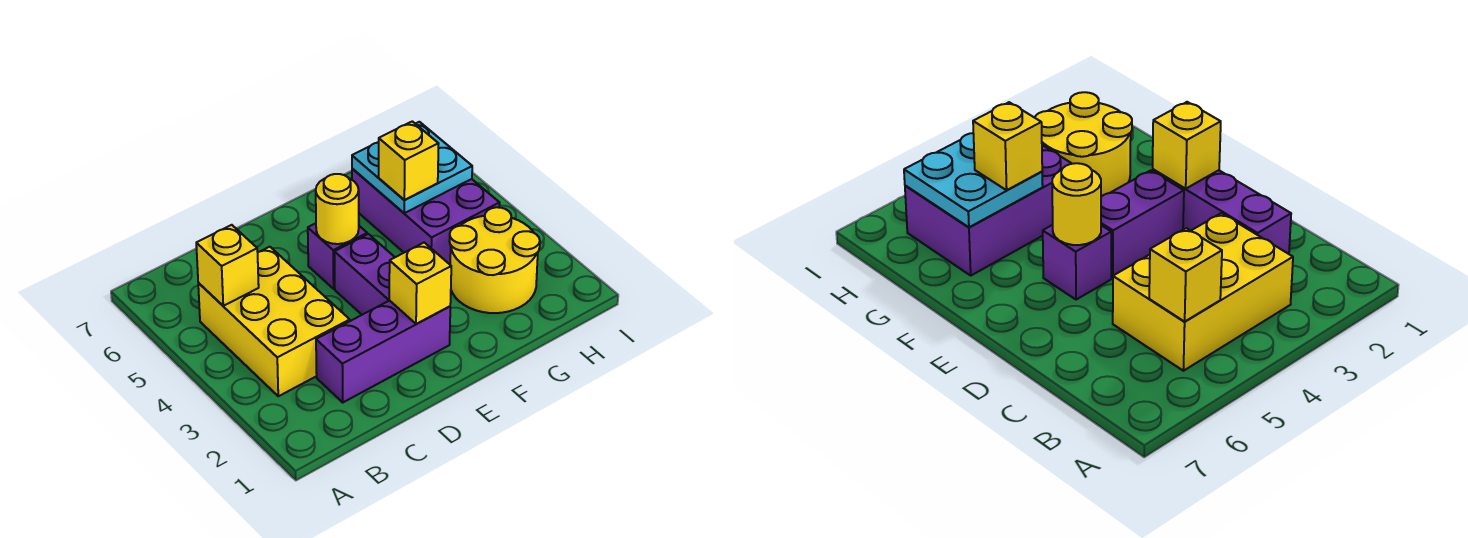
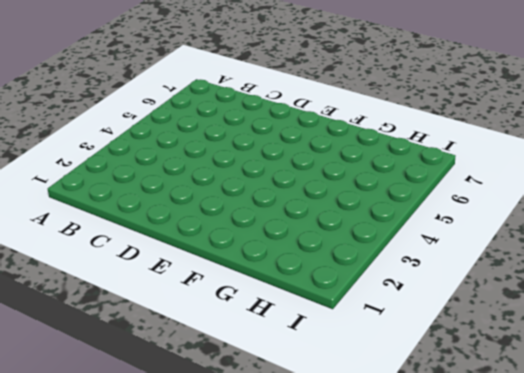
none -> yellow brick B3:C5 level 1
none -> purple brick C2:E2 level 1

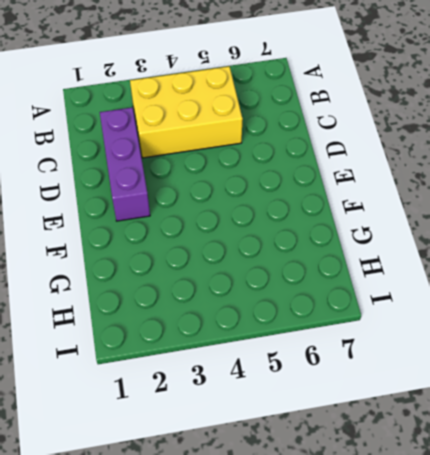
none -> purple brick E3:E4 level 1
none -> purple brick E5 level 1

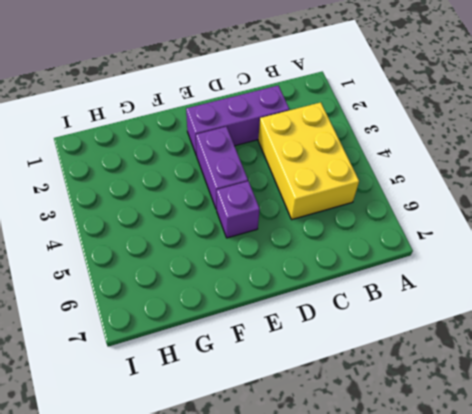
none -> yellow round brick G2:H3 level 1
none -> purple brick G4:H6 level 1

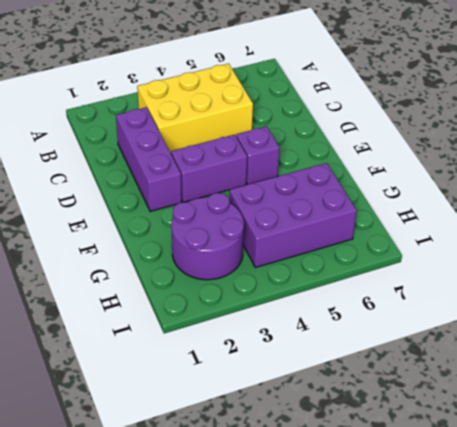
purple round brick G2:H3 level 1 -> yellow round brick G2:H3 level 1
none -> yellow brick B5 level 2
none -> yellow brick E2 level 2

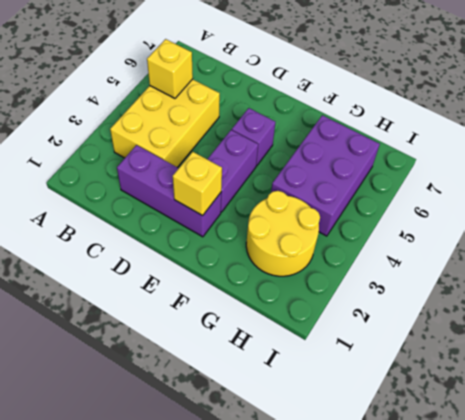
none -> yellow round brick E5 level 2
none -> cyan plate G5:H6 level 2

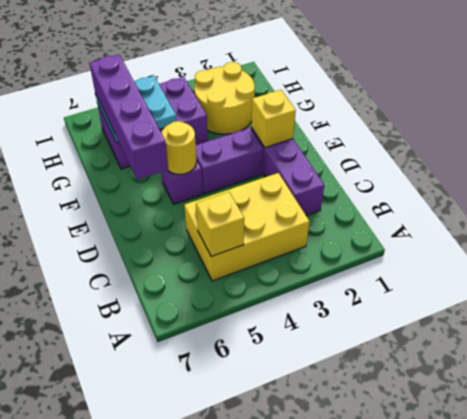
purple brick E6:H6 level 3 -> none
none -> yellow brick G5 level 3

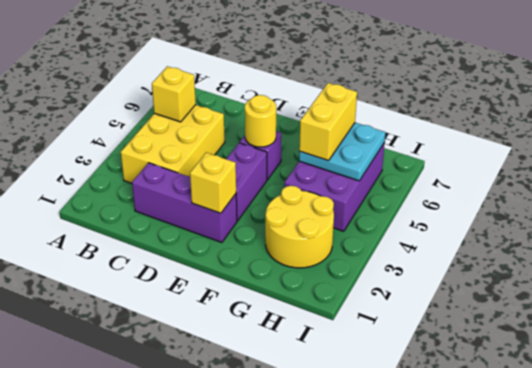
yellow brick G5:G6 level 3 -> yellow brick G5 level 3

